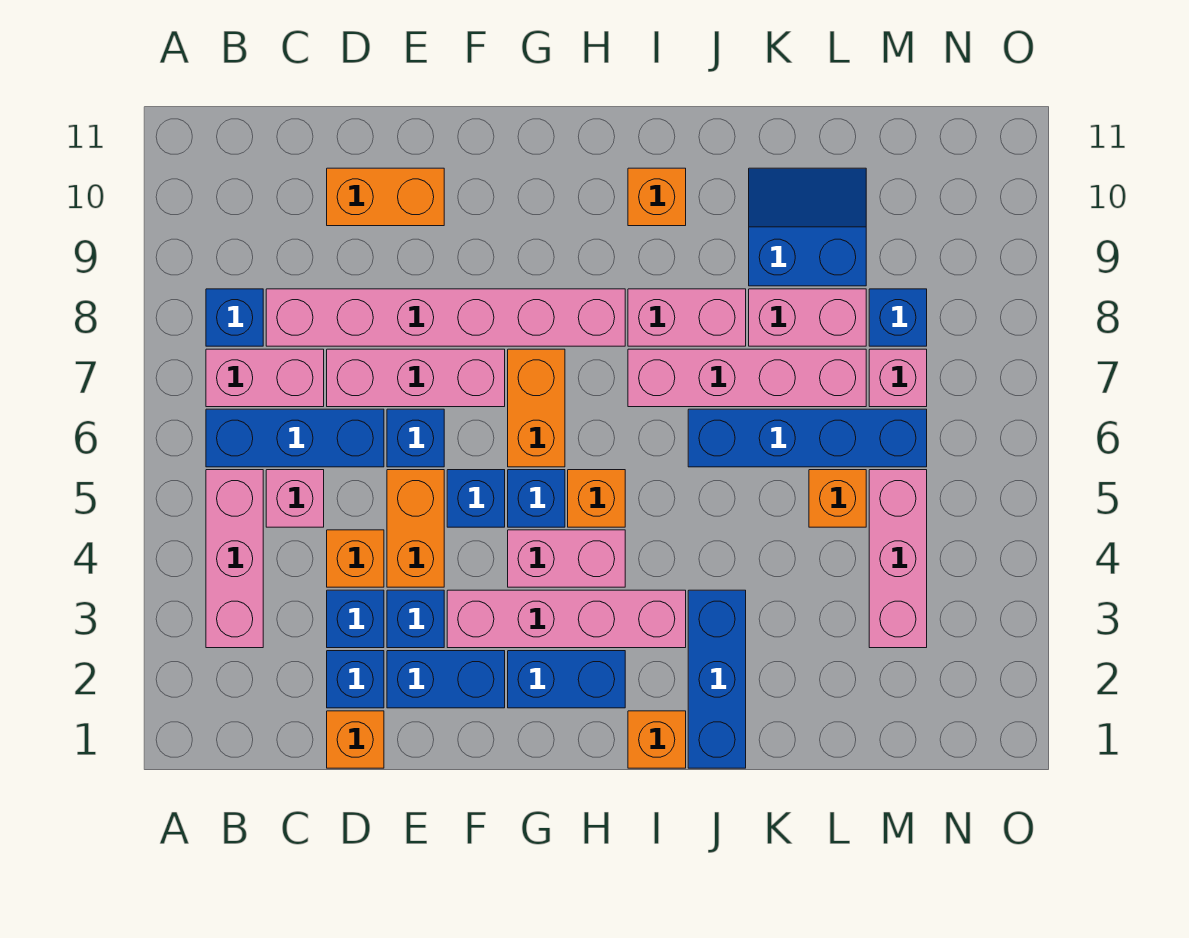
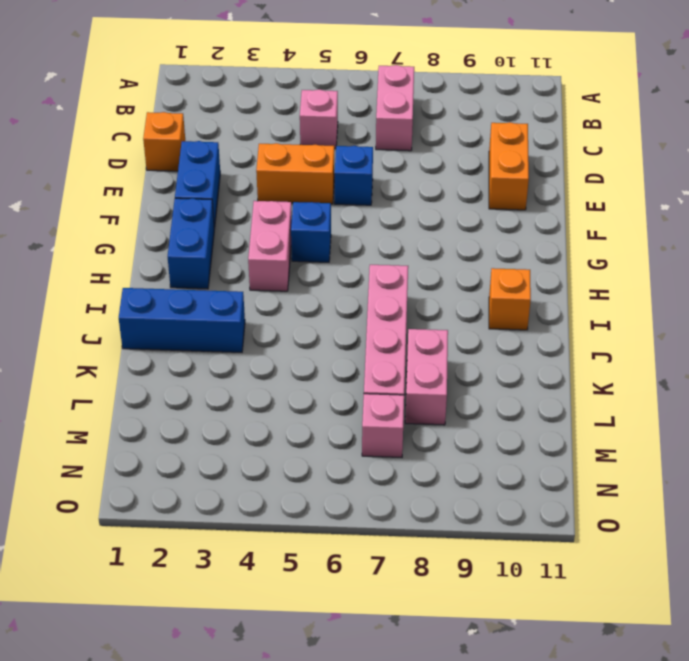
none -> pink brick B3:B5 level 1
none -> blue brick B6:D6 level 1
none -> blue brick B8 level 1
none -> pink brick C8:H8 level 1

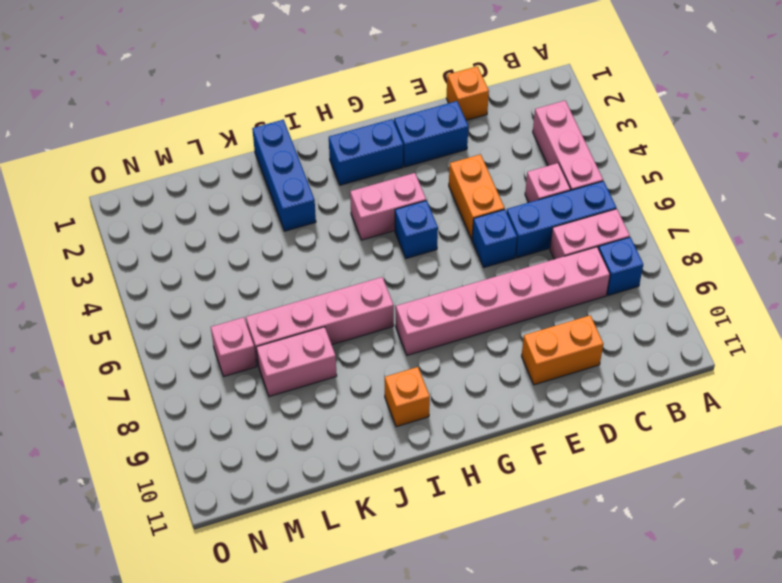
none -> blue brick D2 level 1
none -> blue brick D3 level 1
none -> orange brick D4 level 1
none -> pink brick D7:F7 level 1

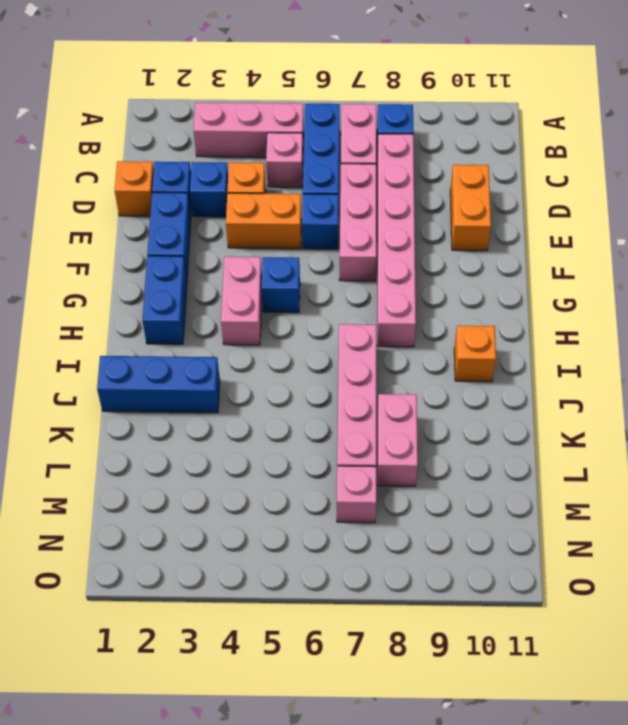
none -> blue brick E3 level 1
none -> pink brick F3:I3 level 1
none -> blue brick F5 level 1
none -> orange brick G6:G7 level 1

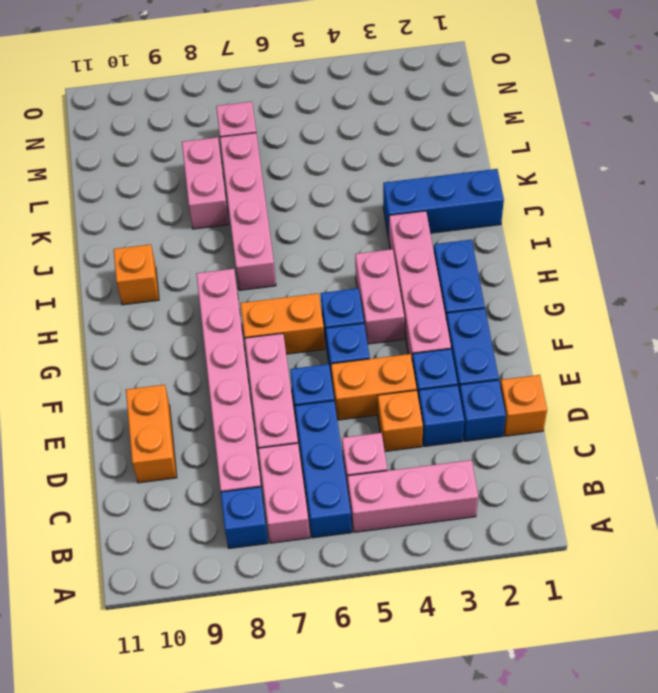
none -> orange brick H5 level 1
none -> orange brick I1 level 1
none -> pink brick I8:J8 level 1
none -> blue brick J6:M6 level 1

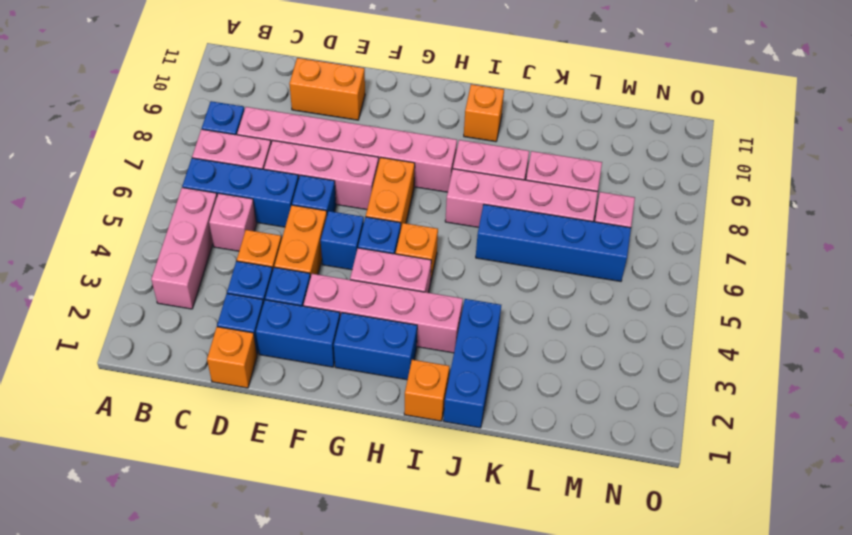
none -> blue slope K9:L10 level 1 top 9
none -> orange brick L5 level 1
none -> pink brick M3:M5 level 1
none -> blue brick M8 level 1

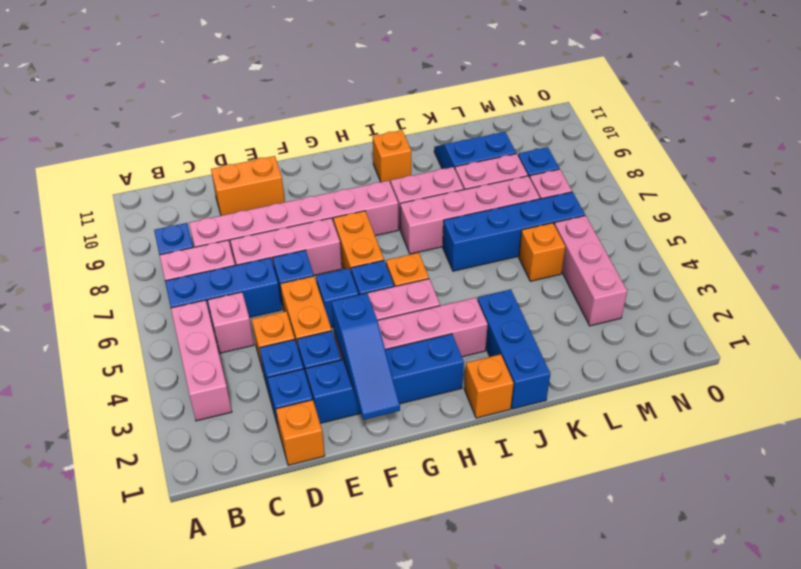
blue slope F1:F3 level 2 top 3 -> none

